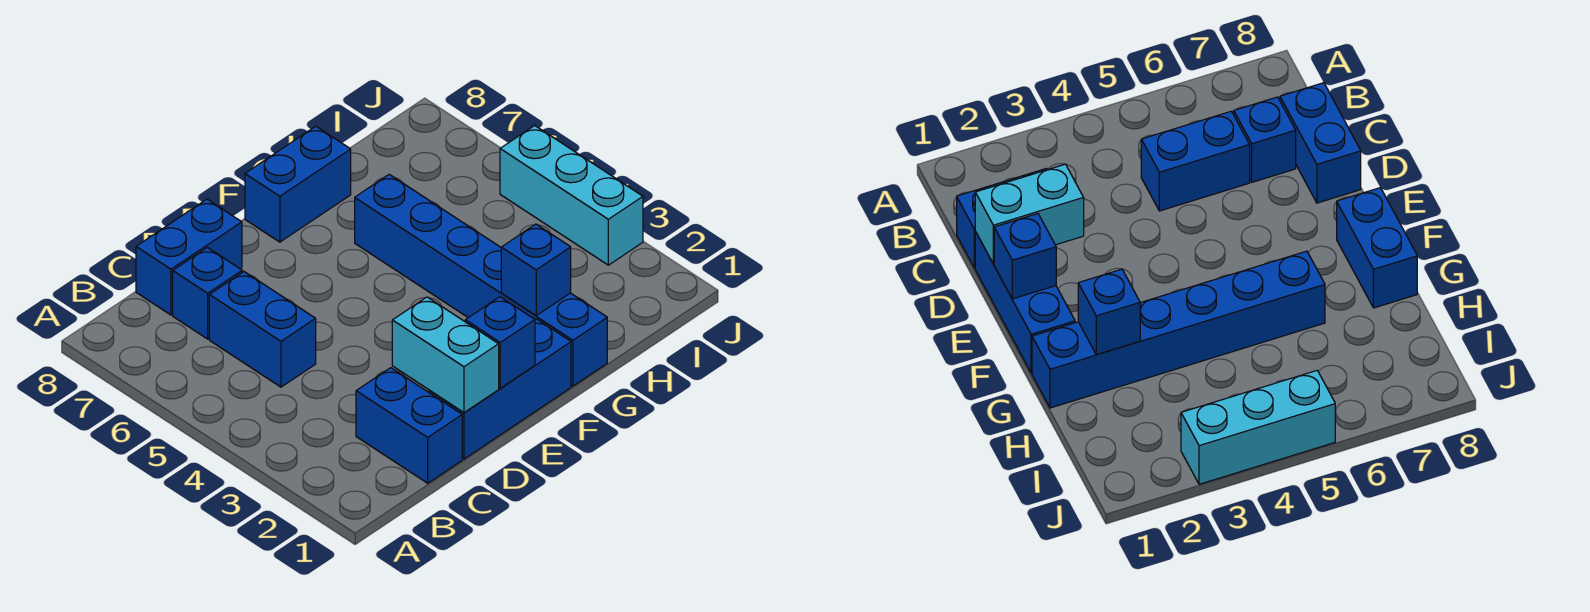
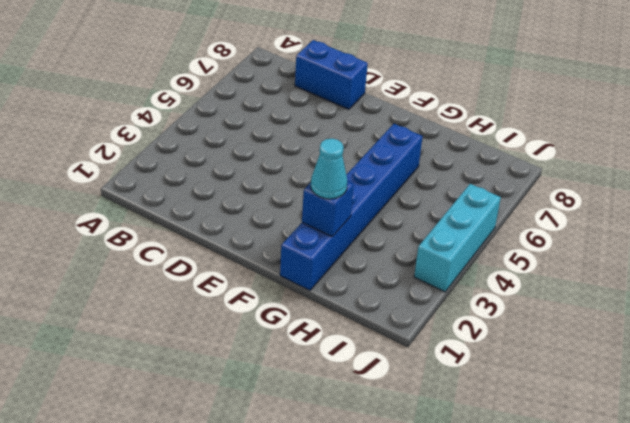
cyan cone G2 level 3 -> none
none -> blue brick C1:C2 level 1
none -> blue brick C5:C6 level 1

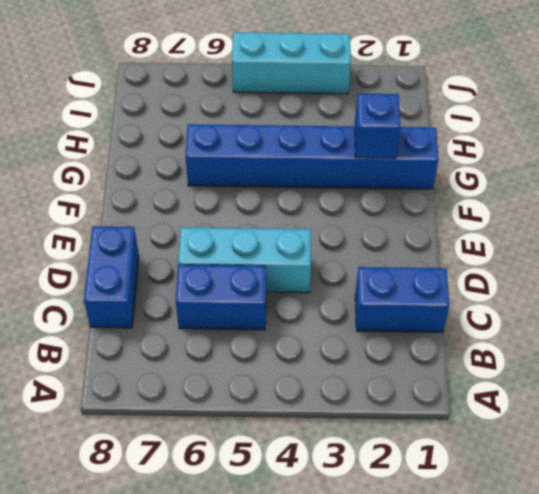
cyan brick D4:D6 level 1 -> none
none -> blue brick C7 level 1
none -> blue brick D1:F1 level 1

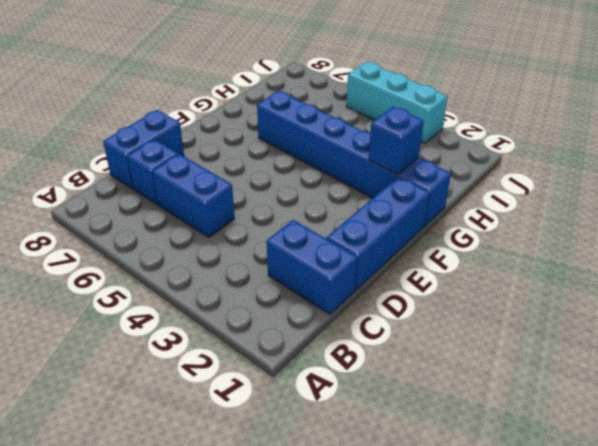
none -> blue brick F8:G8 level 1
none -> cyan brick D1:D2 level 2

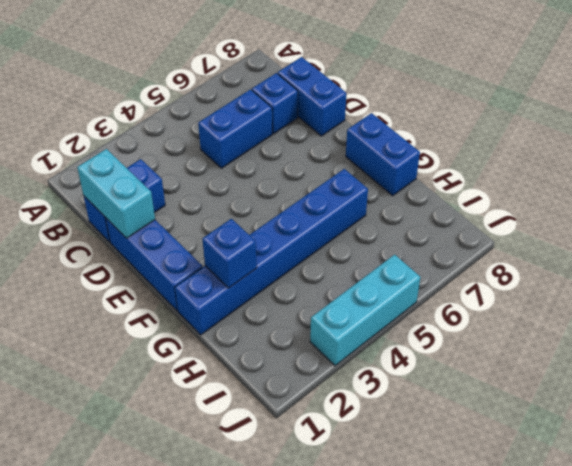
cyan brick C1:D1 level 2 -> cyan brick D1:D2 level 2
none -> blue brick E1 level 2

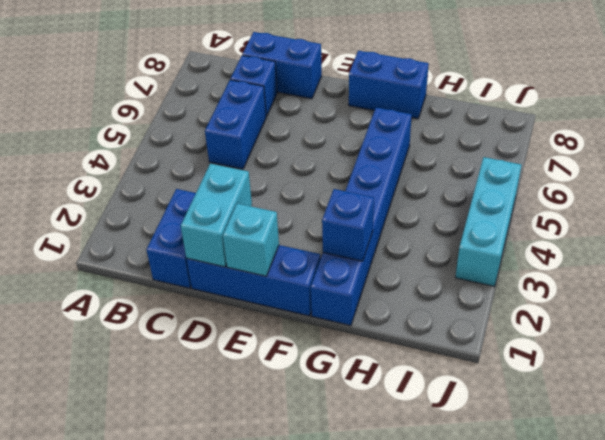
cyan brick E1 level 2 -> blue brick E1 level 2

